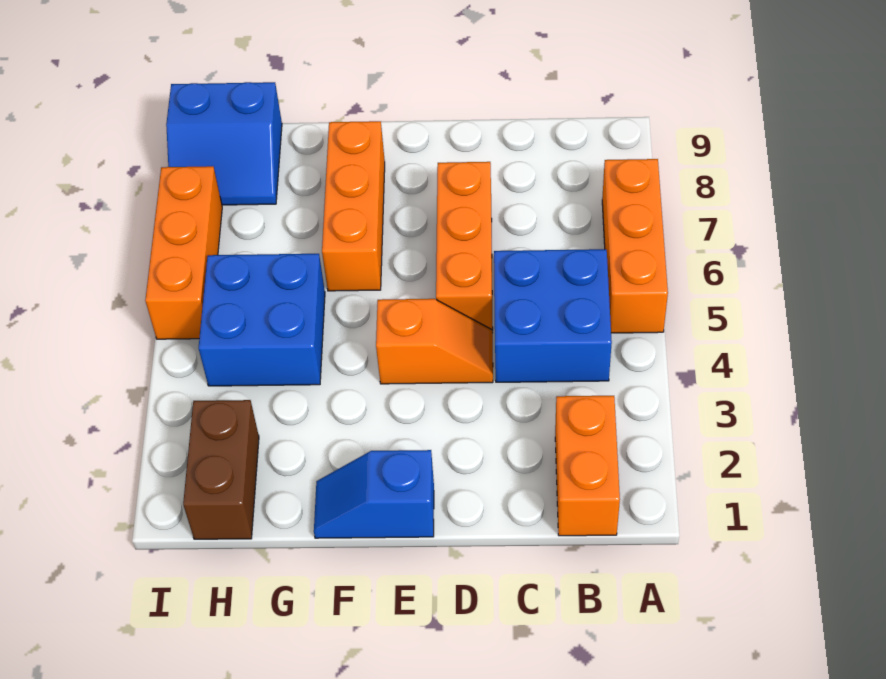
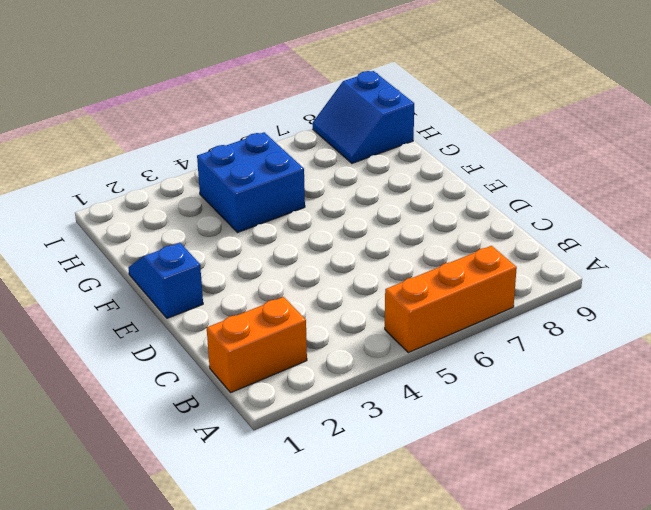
none -> blue brick B4:C5 level 1
none -> orange slope D4:E4 level 1 top E

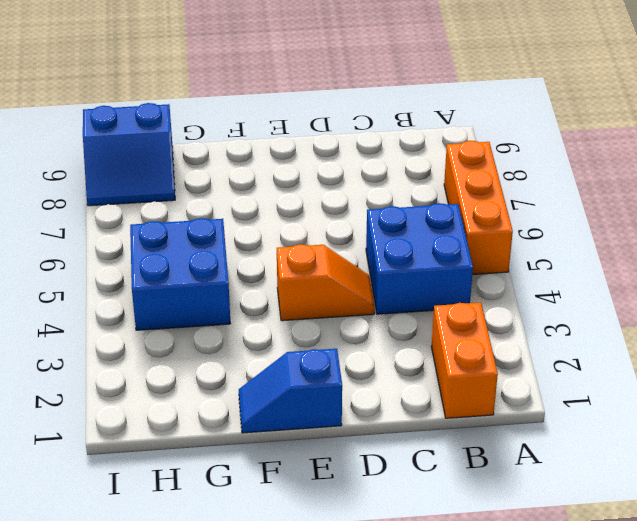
none -> orange brick D5:D7 level 1
none -> orange brick F6:F8 level 1

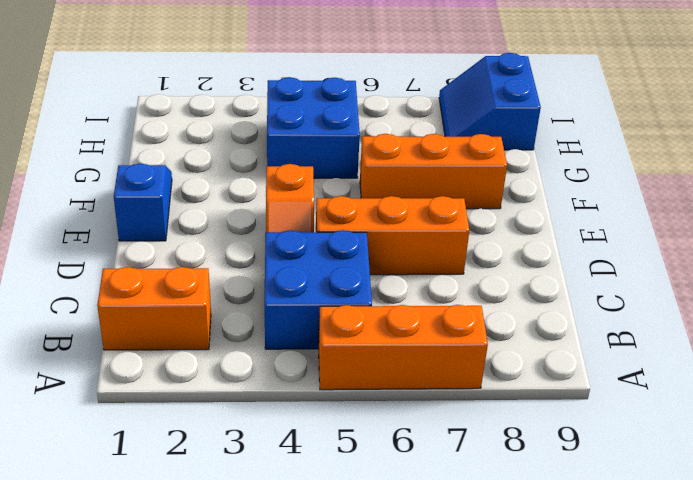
none -> brown brick H1:H2 level 1
none -> orange brick I5:I7 level 1

